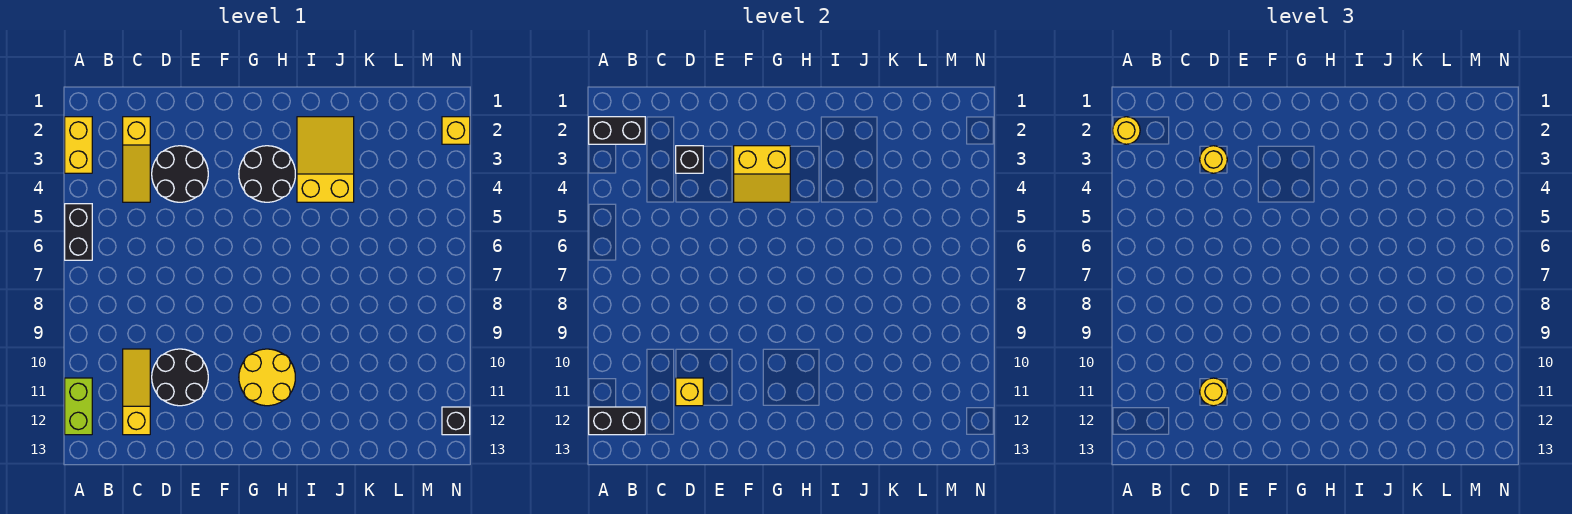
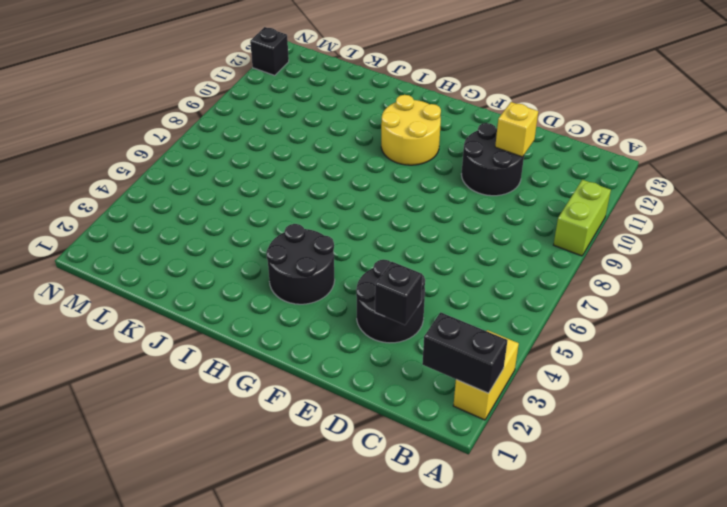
lime brick A9:A10 level 1 -> lime brick A11:A12 level 1
none -> black brick A5:A6 level 1
none -> yellow slope C2:C4 level 1 top 2
none -> yellow slope C10:C12 level 1 top 12

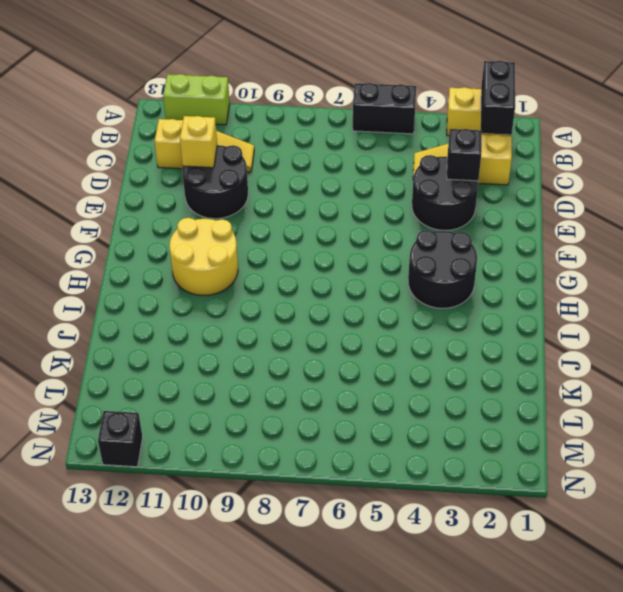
none -> yellow slope I2:J4 level 1 top 4
none -> yellow brick N2 level 1
none -> black brick A12:B12 level 2

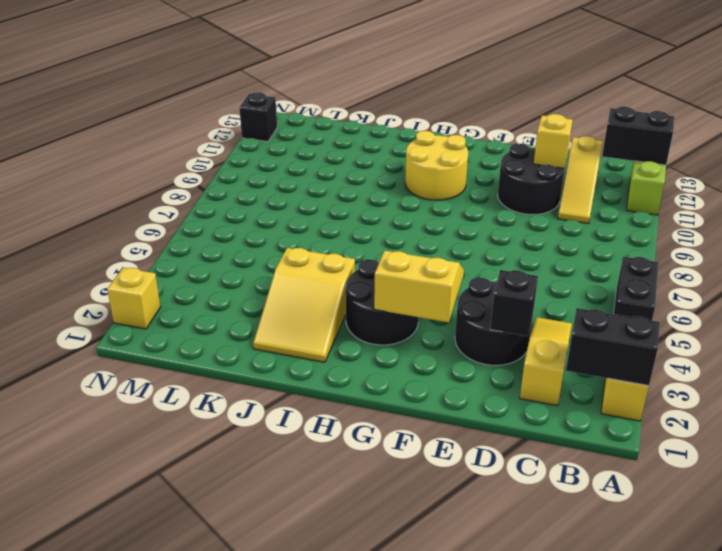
none -> yellow round brick A2 level 3
none -> yellow round brick D3 level 3
none -> yellow round brick D11 level 3

